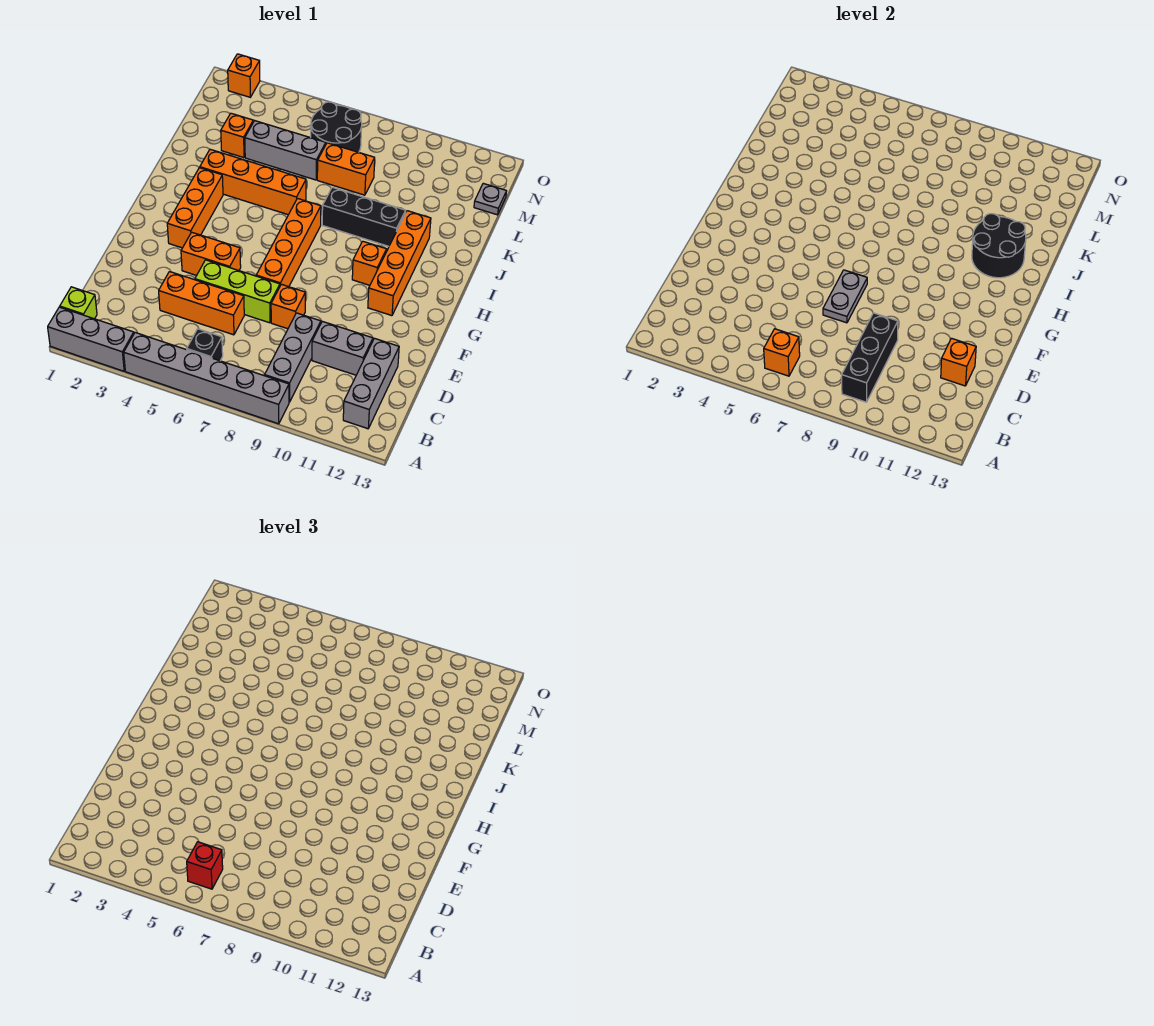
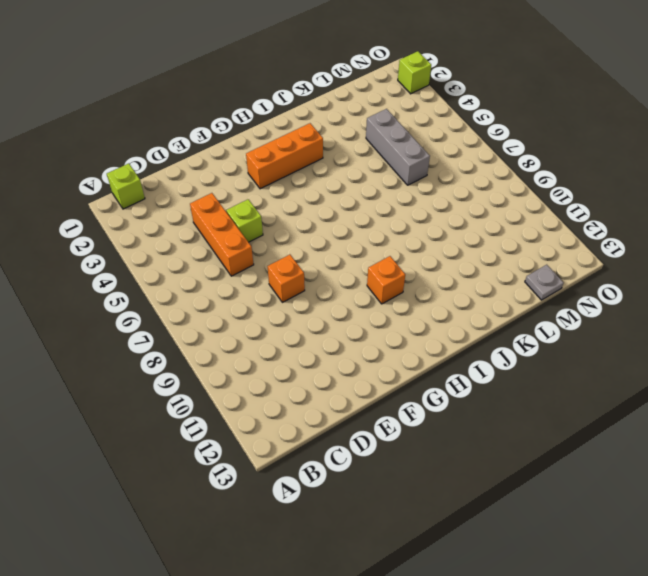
lime brick E5 level 1 -> lime brick E5:E7 level 1
lime brick O2 level 1 -> orange brick O2 level 1
none -> grey brick A1:A3 level 1
none -> grey brick A4:A9 level 1
none -> black brick B6 level 1

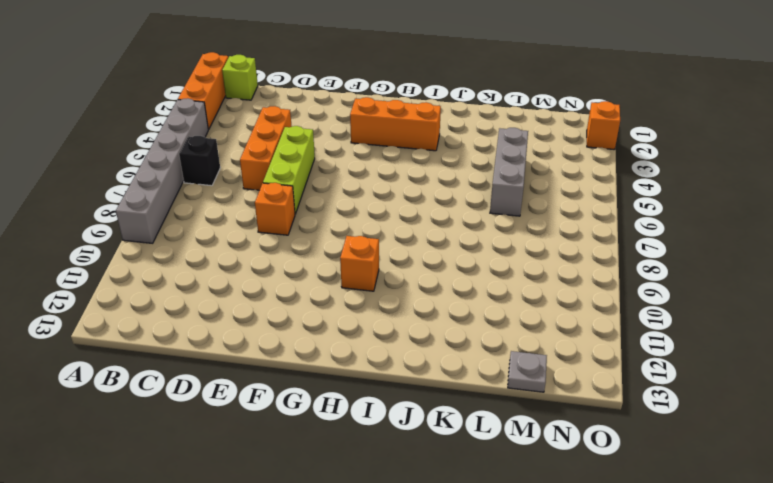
orange brick A1:A3 level 1 -> grey brick A1:A3 level 1
none -> grey brick B9:D9 level 1
none -> grey brick B12:D12 level 1
none -> grey brick D10:D11 level 1

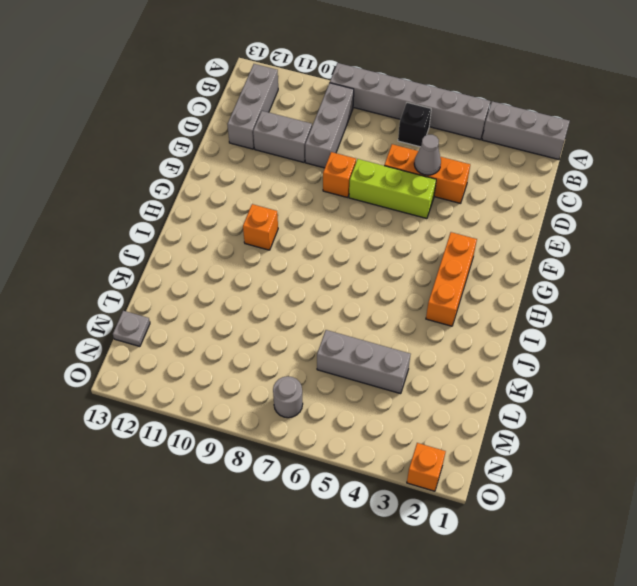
grey cone D5 level 2 -> none
grey round brick N7 level 1 -> black round brick M6:N7 level 1
none -> lime brick B1 level 1
none -> orange brick F4:F5 level 1
none -> orange brick F7:I7 level 1

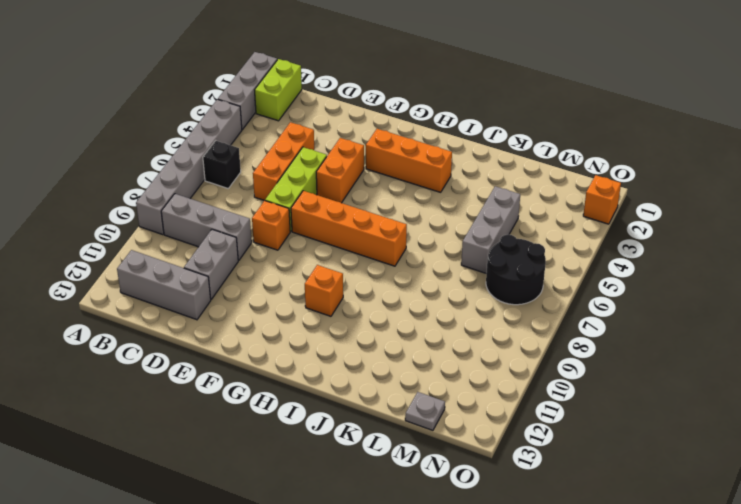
lime brick B1:B2 level 1 -> lime brick B1 level 1
none -> orange brick G11:J11 level 1
none -> orange brick J3:J6 level 1
none -> black brick J8:J10 level 1

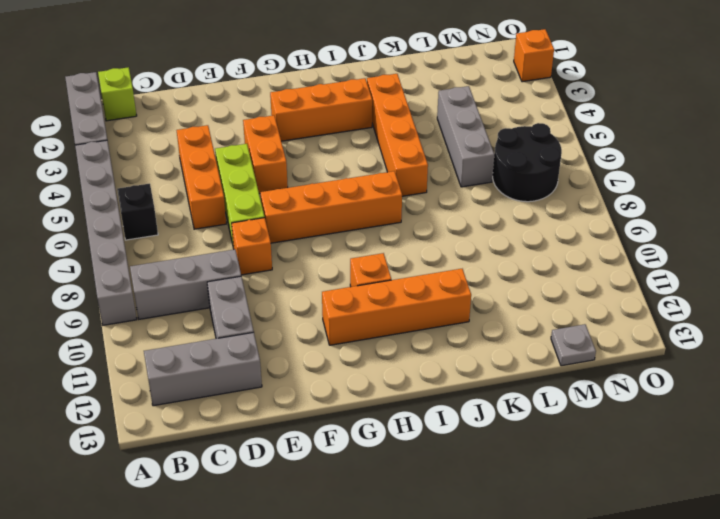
none -> black brick J8:J10 level 1
none -> orange brick L3 level 1
none -> orange brick L7:L8 level 1

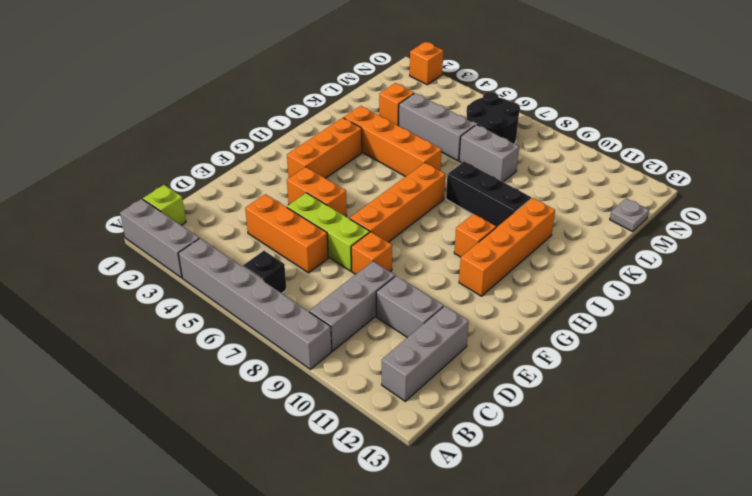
grey brick L7:L8 level 1 -> orange brick L7:L8 level 1
none -> orange brick B6 level 2
none -> black brick B9:D9 level 2
none -> orange brick D12 level 2

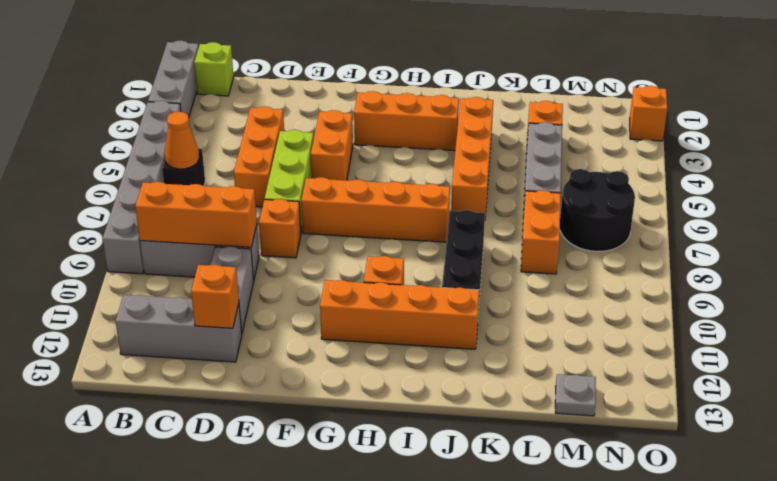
orange cone B6 level 2 -> orange brick B6 level 2
orange brick B9:D9 level 2 -> black brick B9:D9 level 2
none -> grey plate E7:F7 level 2
none -> black round brick I11:J12 level 2
none -> red brick B6 level 3

